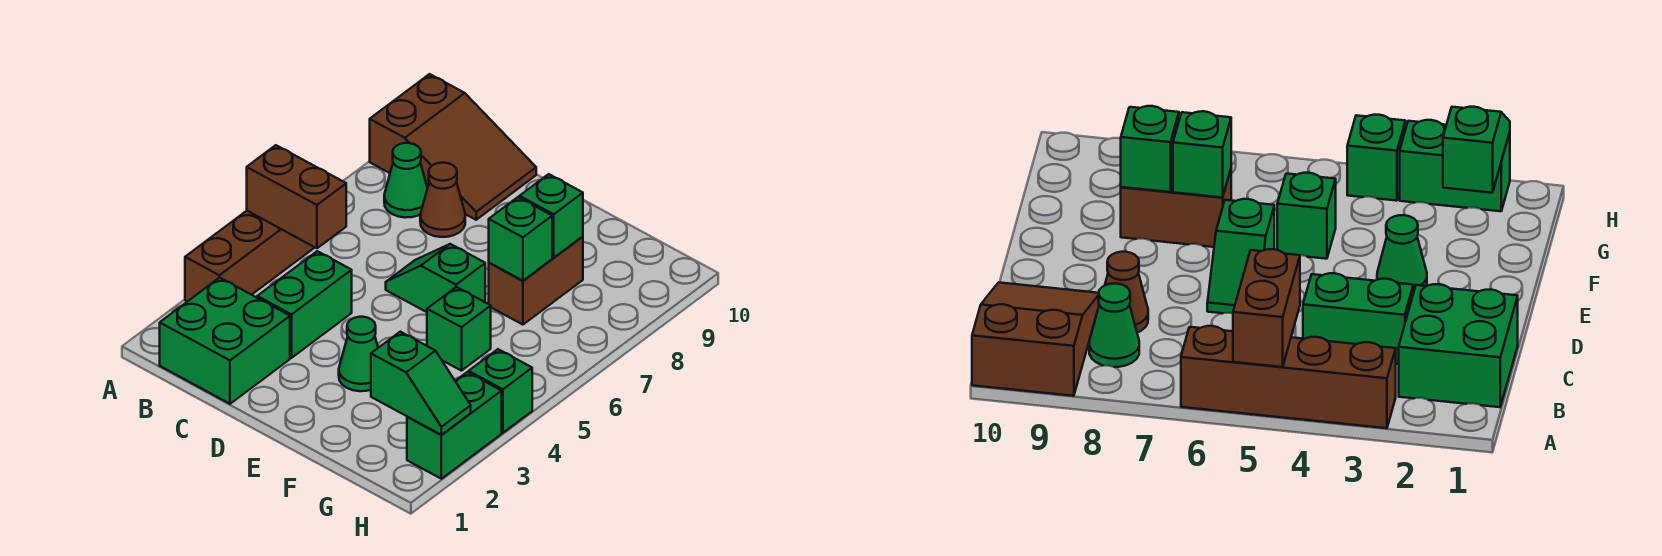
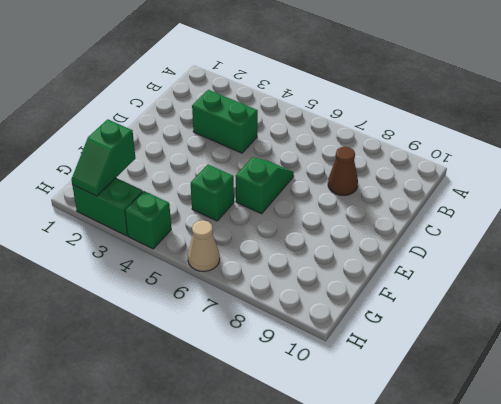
tan cone H6 level 1 -> none
none -> brown brick A3:A6 level 1
none -> brown slope A9:C10 level 1 top A
none -> green brick B1:C2 level 1

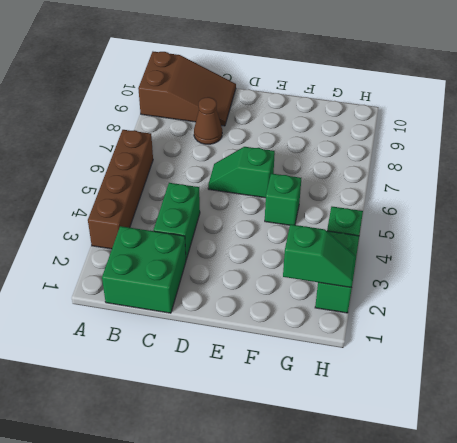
none -> green cone B8 level 1
none -> green cone E3 level 1
none -> brown brick F7:F8 level 1

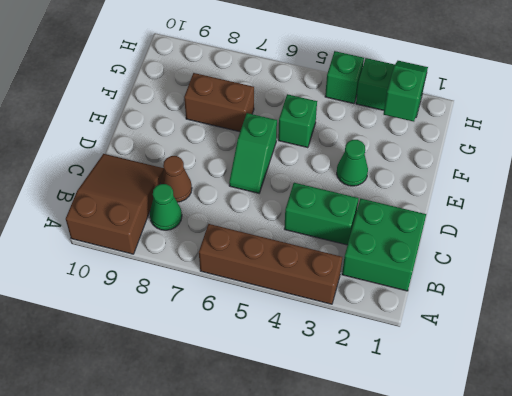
none -> brown brick A5:B5 level 2
none -> green brick F7 level 2
none -> green brick F8 level 2

